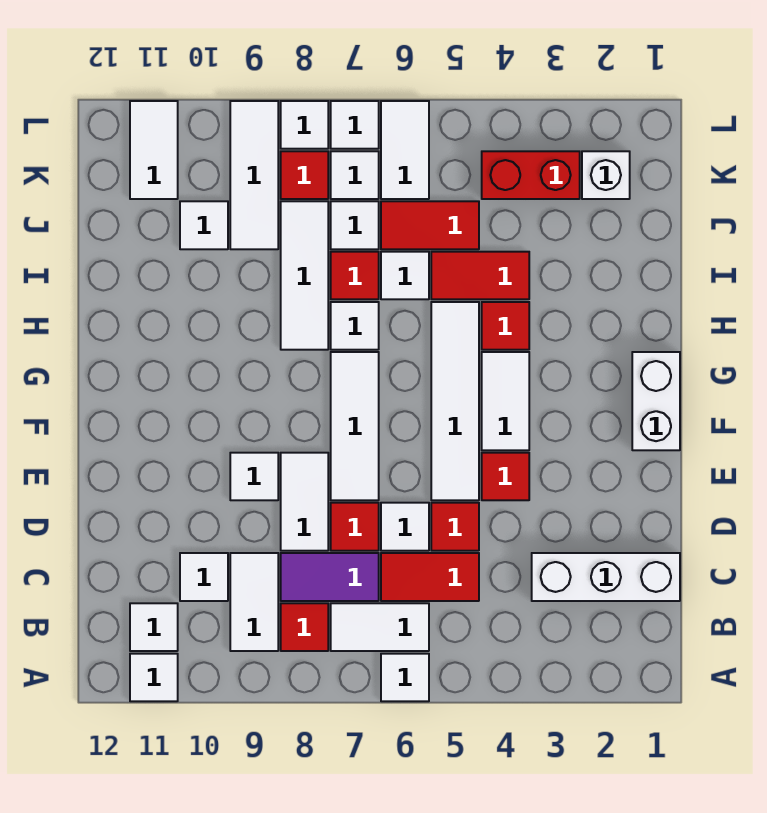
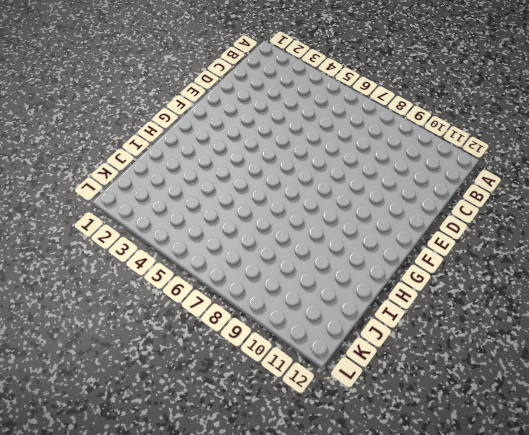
none -> white tile A6 level 1
none -> white tile A11 level 1
none -> white tile B6:B7 level 1
none -> red tile B8 level 1

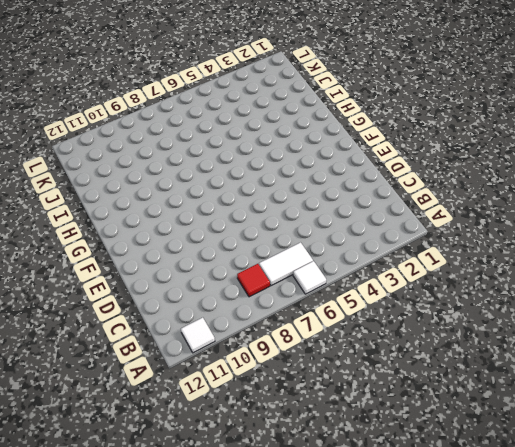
none -> white tile B9:C9 level 1
none -> white tile B11 level 1
none -> white brick C1:C3 level 1
none -> red tile C5:C6 level 1

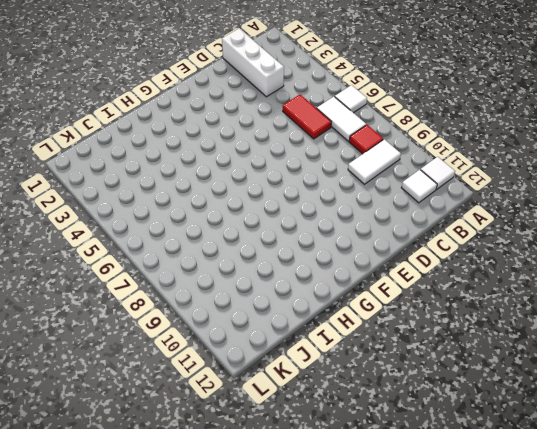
none -> purple tile C7:C8 level 1
none -> white tile C10 level 1
none -> red tile D5 level 1
none -> white tile D6 level 1

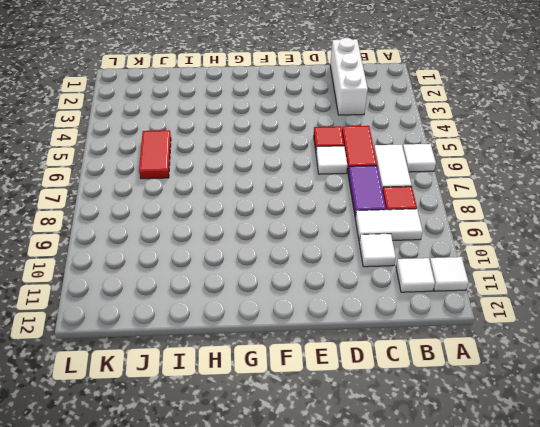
none -> red tile D7 level 1
none -> white tile D8:E8 level 1
none -> red tile E4 level 1
none -> white tile E5:H5 level 1

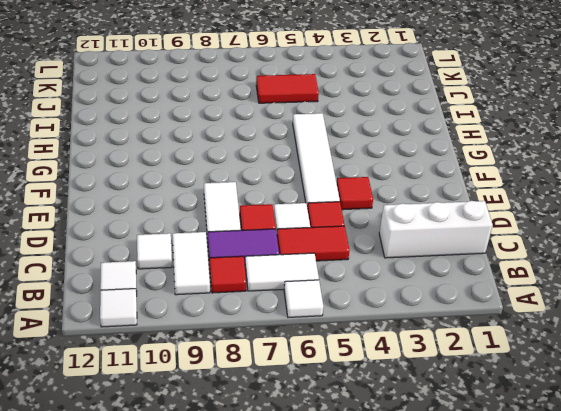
none -> white tile E7:G7 level 1
none -> white tile E9 level 1
none -> white brick F1:G1 level 1
none -> white tile F4:G4 level 1

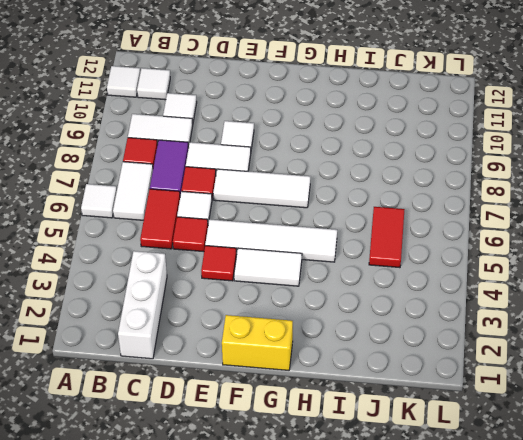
yellow brick F1:G1 level 1 -> white brick F1:G1 level 1
none -> red tile H4 level 1
none -> white tile H7 level 1
none -> white tile H8:J8 level 1
none -> red tile I4:I5 level 1

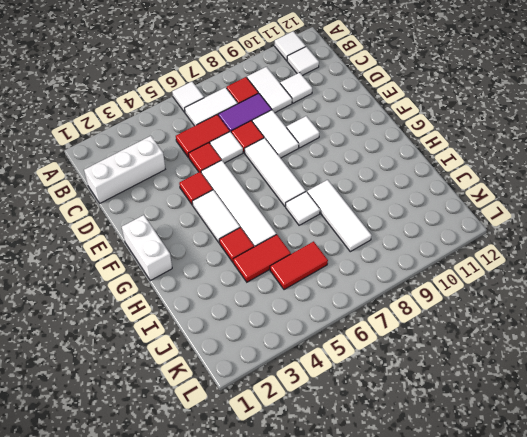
none -> white tile I6 level 1
none -> red tile I7 level 1
none -> white tile J7 level 1
none -> white tile J9:L9 level 1

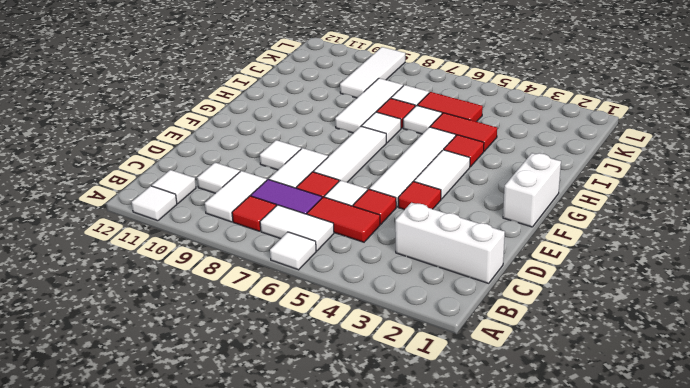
none -> white tile J10 level 1
none -> white brick K2 level 1
none -> red brick K3:K4 level 1
none -> white tile K6:L6 level 1

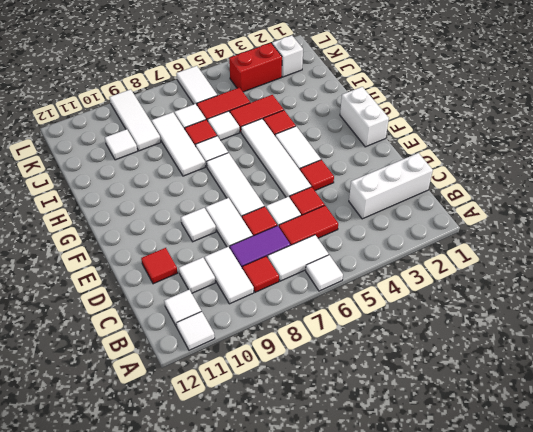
red tile D11 level 1 -> red tile K8 level 1
none -> white tile K7 level 1
none -> white tile K11:L11 level 1
none -> white tile L7 level 1
none -> white tile L8 level 1

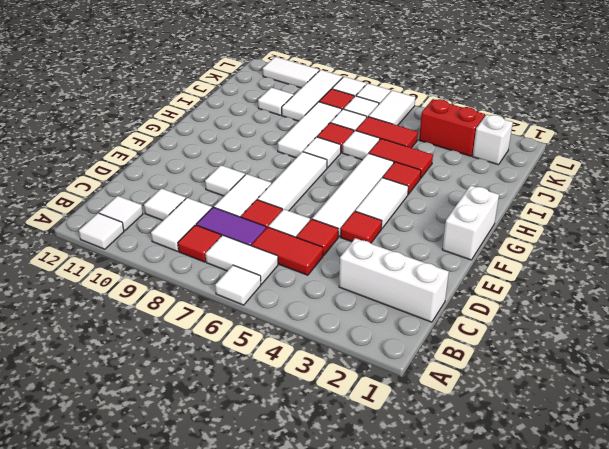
white tile L10:L11 level 1 -> white tile K11:L11 level 1

